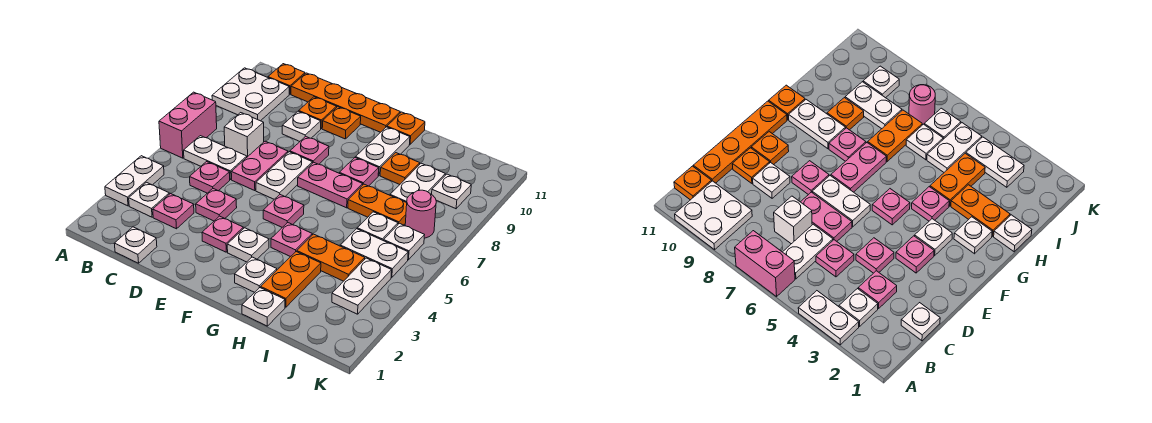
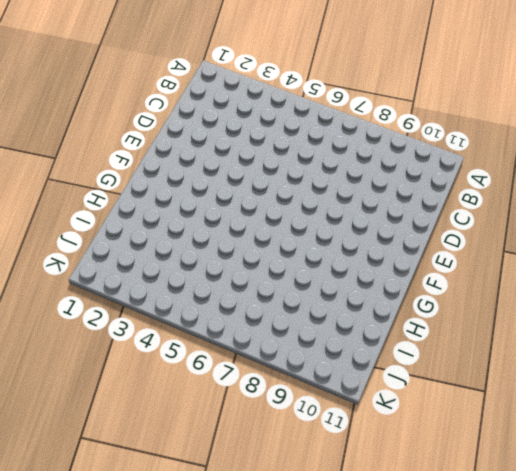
none -> white plate A3:A4 level 1
none -> pink brick A6:A7 level 1
none -> white plate A9:B10 level 1
none -> white plate B3 level 1

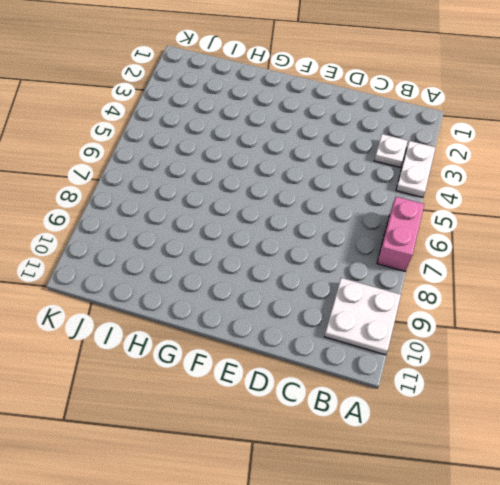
none -> white plate B6:C6 level 1
none -> orange plate B11 level 1
none -> white plate C1 level 1
none -> pink plate C3 level 1

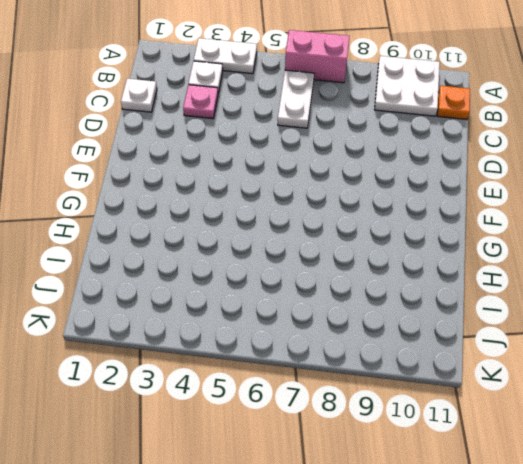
none -> pink plate C5 level 1
none -> white brick C7 level 1
none -> orange plate C11:F11 level 1
none -> pink plate D4 level 1

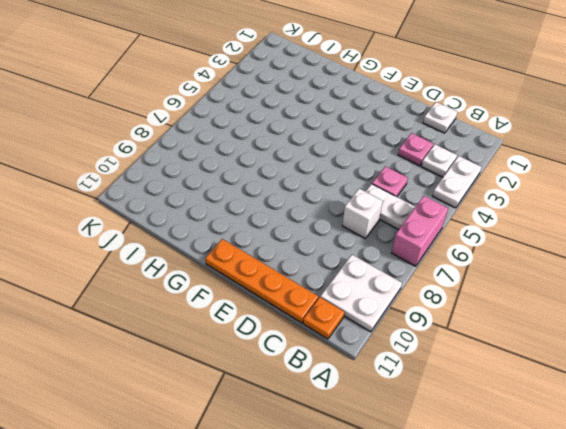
none -> pink plate D4 level 1
none -> pink plate D6:D7 level 1
none -> white plate D9 level 1
none -> orange plate D10 level 1

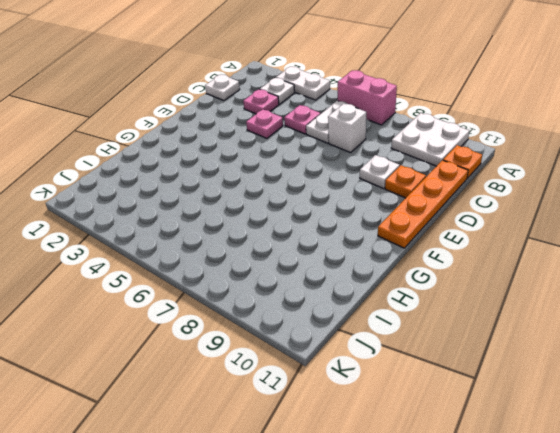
none -> pink plate D6:D7 level 1
none -> pink plate E3 level 1
none -> white plate E6:E7 level 1
none -> pink plate E8 level 1

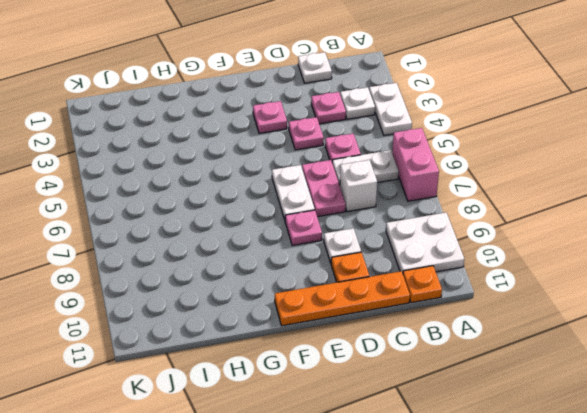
none -> orange plate E10 level 1
none -> white plate F3 level 1
none -> pink plate F5 level 1
none -> pink plate F7:G7 level 1

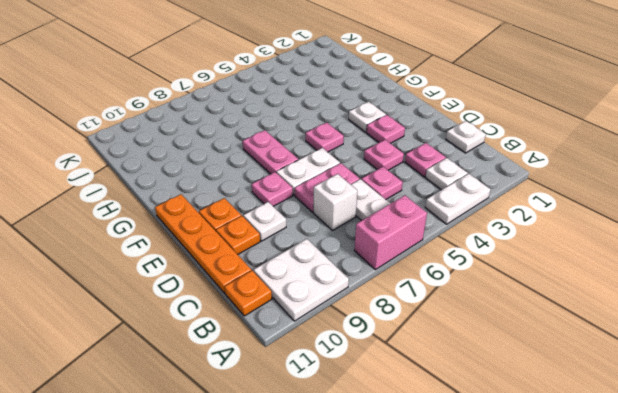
none -> white plate G2 level 1
none -> pink plate G4 level 1
none -> pink plate G8 level 1
none -> white plate G9:G10 level 1

